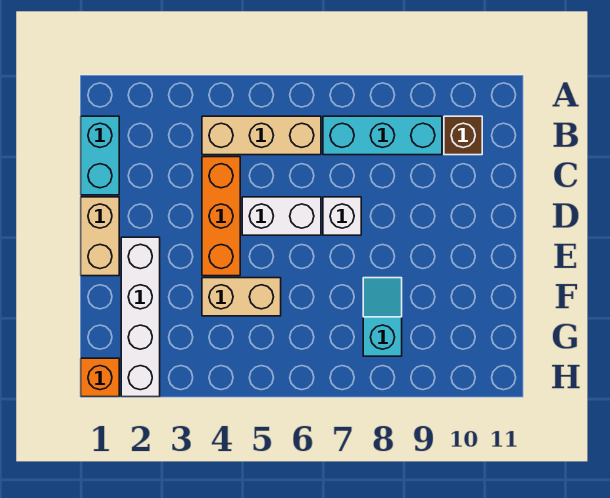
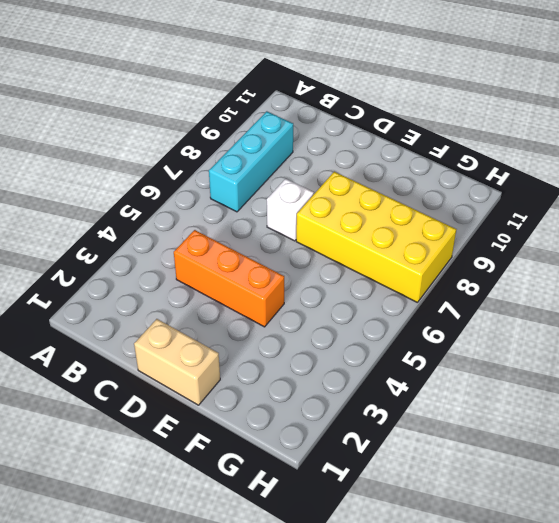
yellow brick E7:H8 level 1 -> cyan slope F8:G8 level 1 top G
none -> cyan brick B1:C1 level 1
none -> tan brick B4:B6 level 1
none -> brown brick B10 level 1

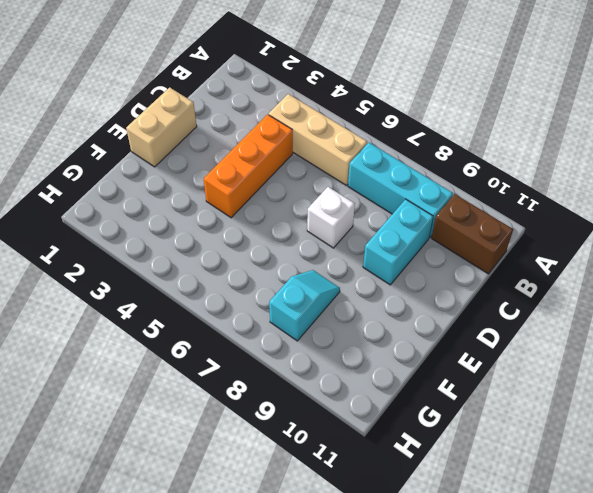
brown brick B10:B11 level 1 -> brown brick B10 level 1
cyan brick C9:D9 level 1 -> cyan brick B1:C1 level 1
none -> white brick D5:D6 level 1
none -> white brick E2:H2 level 1
none -> tan brick F4:F5 level 1

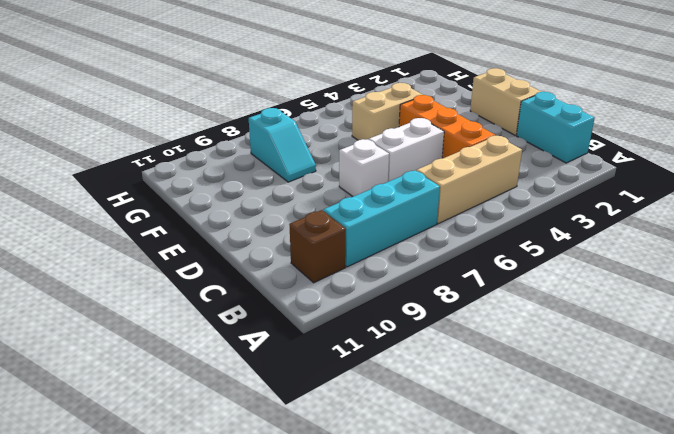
none -> white brick E2:H2 level 1
none -> orange brick H1 level 1

